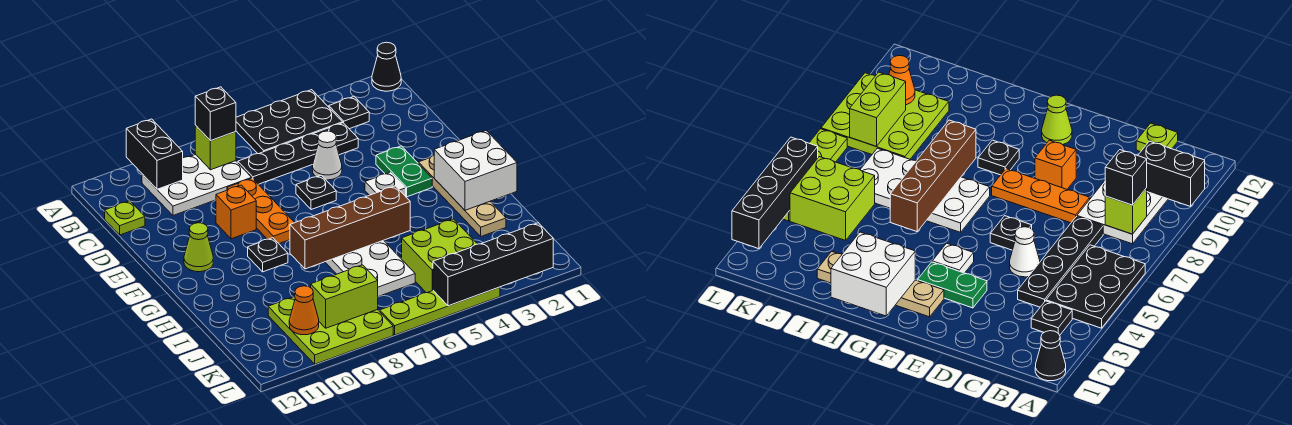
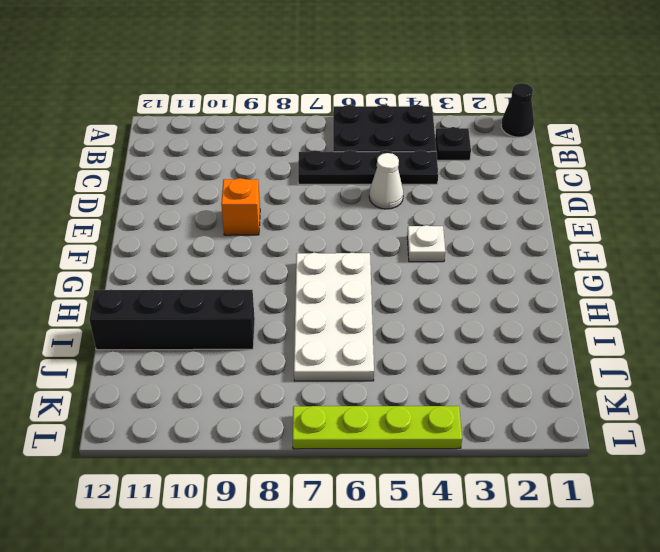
black brick I9:I12 level 1 -> black brick L2:L5 level 2
none -> white plate B8:C10 level 1
none -> lime plate C12 level 1
none -> orange plate D8:F8 level 1

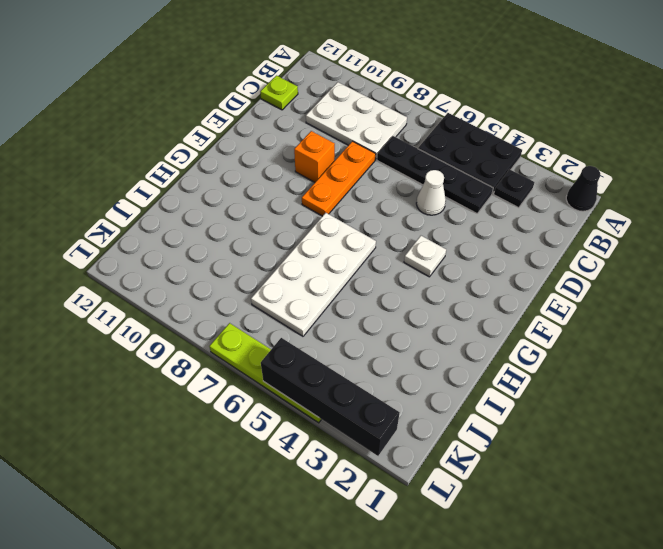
none -> green plate E3:F3 level 1
none -> black plate E6 level 1
none -> tan plate F2:I2 level 1

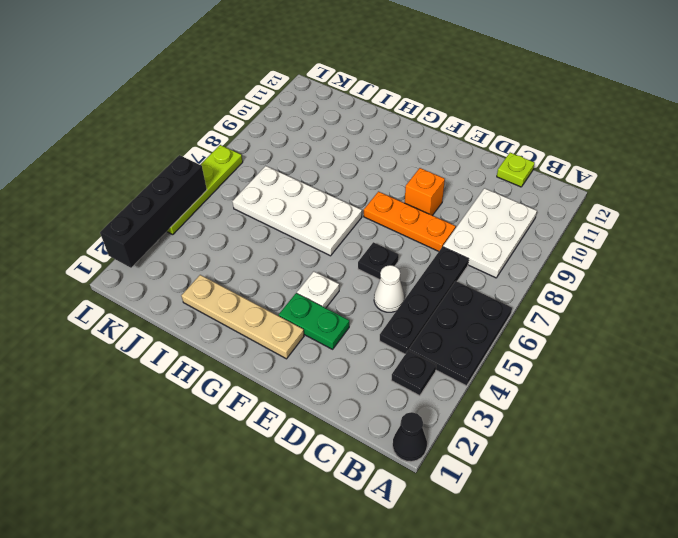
none -> lime cone F11 level 1
none -> black plate G9 level 1
none -> lime brick J4:K5 level 1

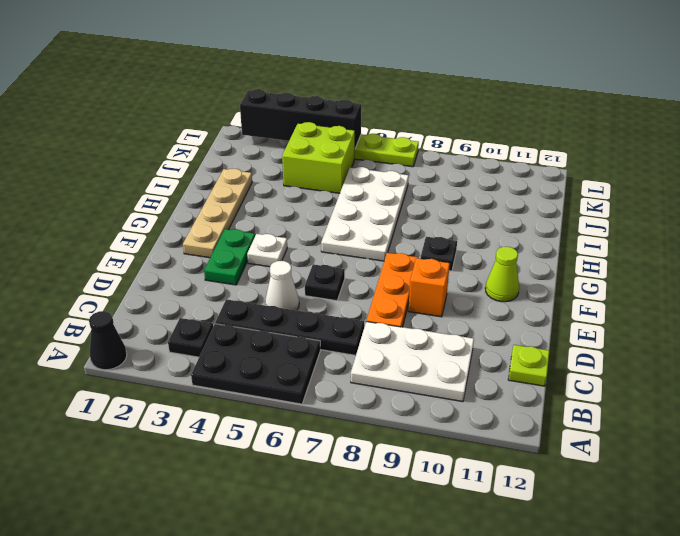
none -> lime plate J8:L10 level 1
none -> black brick A10:B10 level 2
none -> lime brick B8 level 2

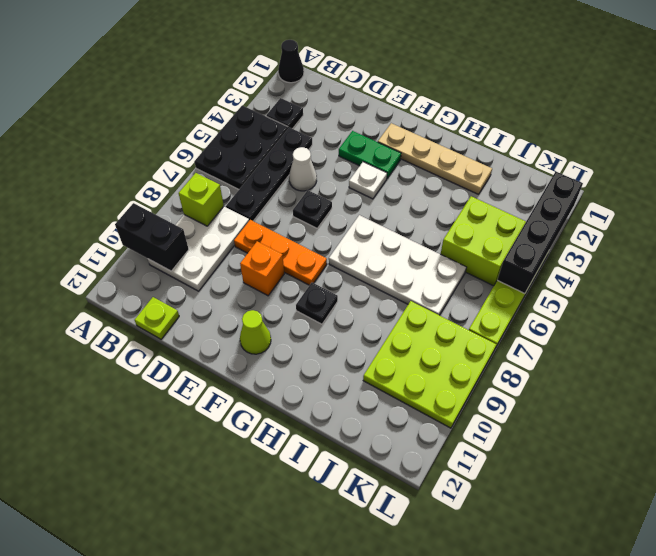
none -> white brick G1:H2 level 2
none -> brown brick H5:H8 level 2
none -> lime brick K8:K9 level 2

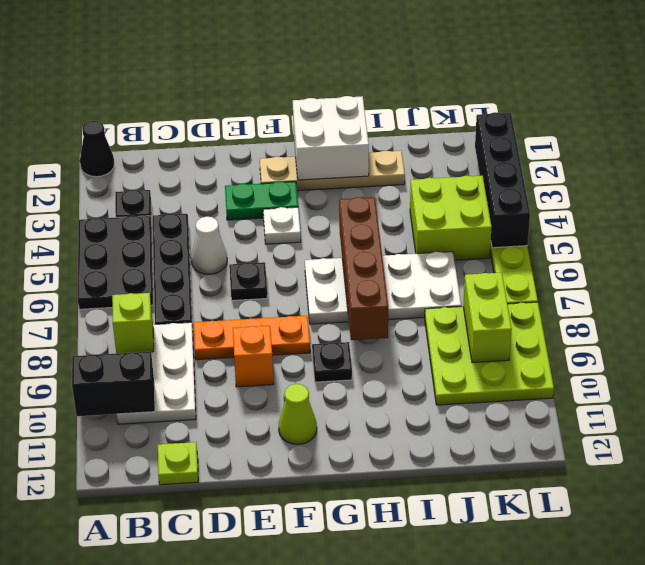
none -> orange cone K10 level 2
none -> black brick B8 level 3

